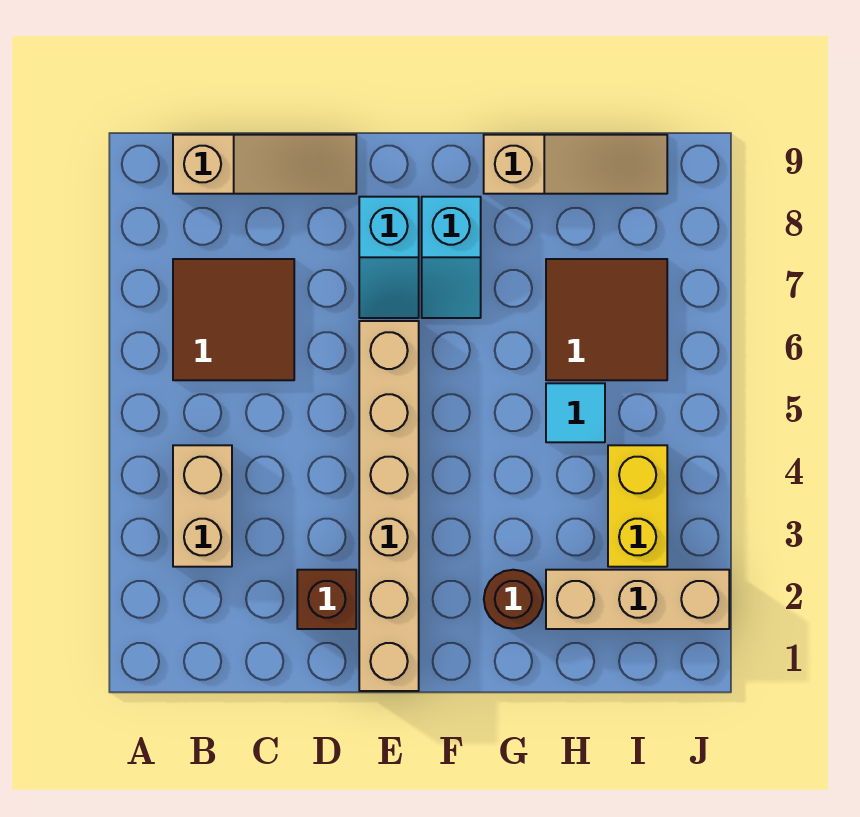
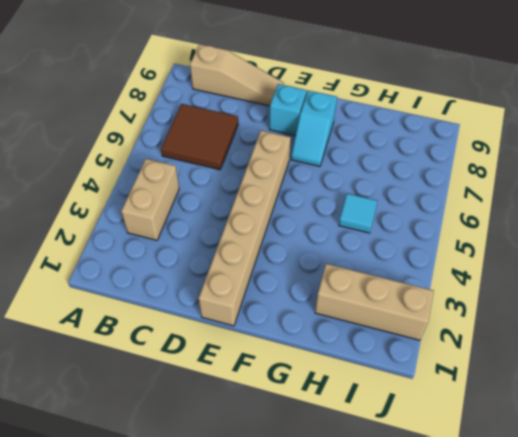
cyan brick E8 level 1 -> cyan slope E7:E8 level 1 top 8
none -> brown brick D2 level 1
none -> brown round brick G2 level 1
none -> tan slope G9:I9 level 1 top G

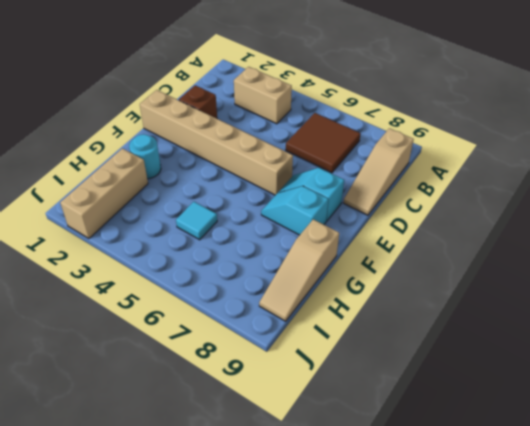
cyan round brick G2 level 1 -> brown round brick G2 level 1
none -> brown tile H6:I7 level 1
none -> yellow brick I3:I4 level 1

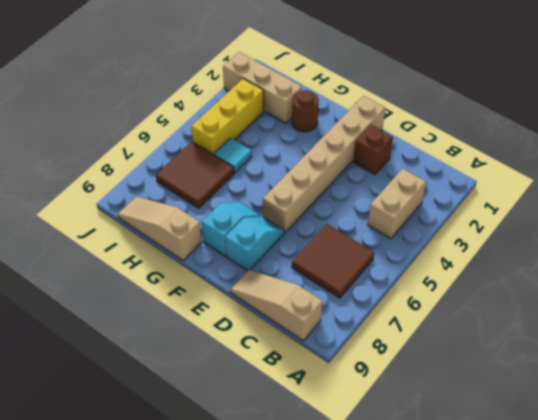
yellow brick I3:I5 level 1 -> yellow brick I3:I4 level 1

